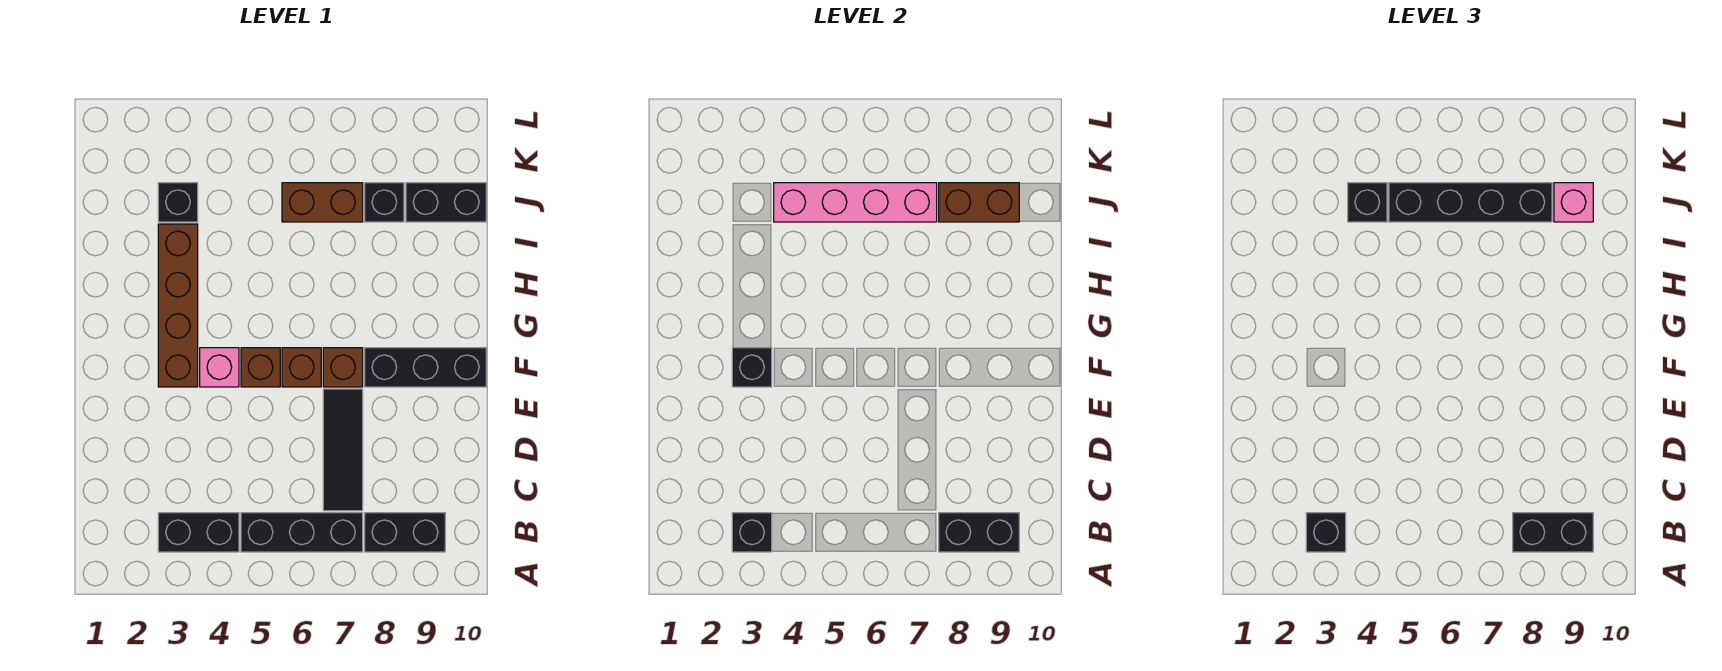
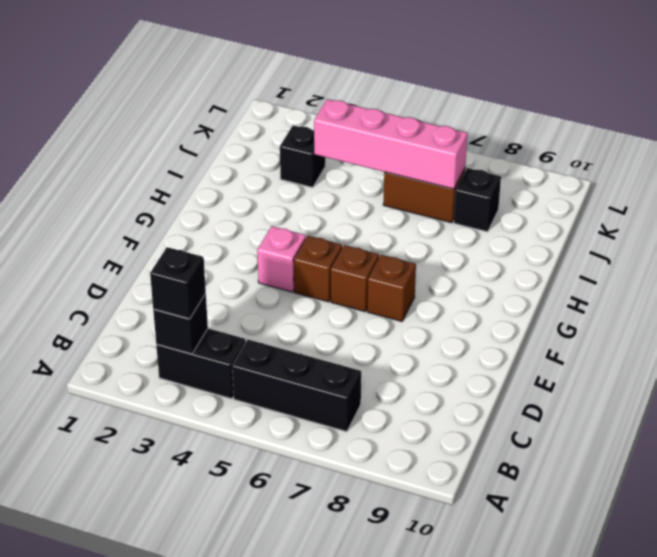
none -> black brick B8:B9 level 1
none -> black tile C7:E7 level 1
none -> brown brick F3:I3 level 1

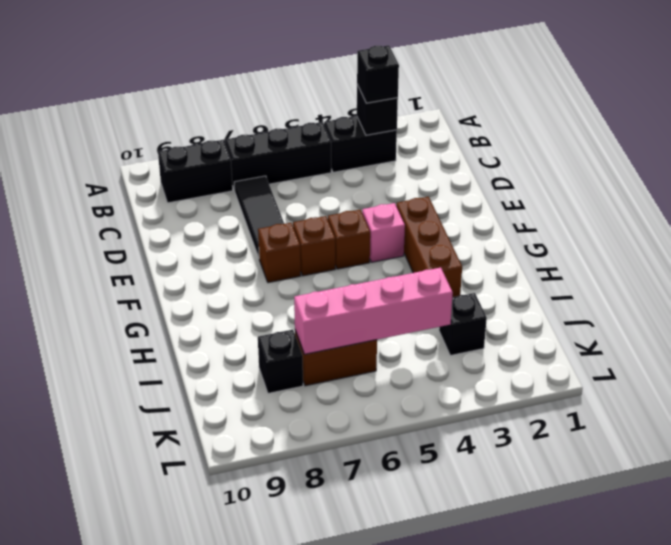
brown brick F3:H3 level 1 -> brown brick F3:I3 level 1
none -> black brick F8:F10 level 1
none -> black brick J9:J10 level 1
none -> black brick B8:B9 level 2

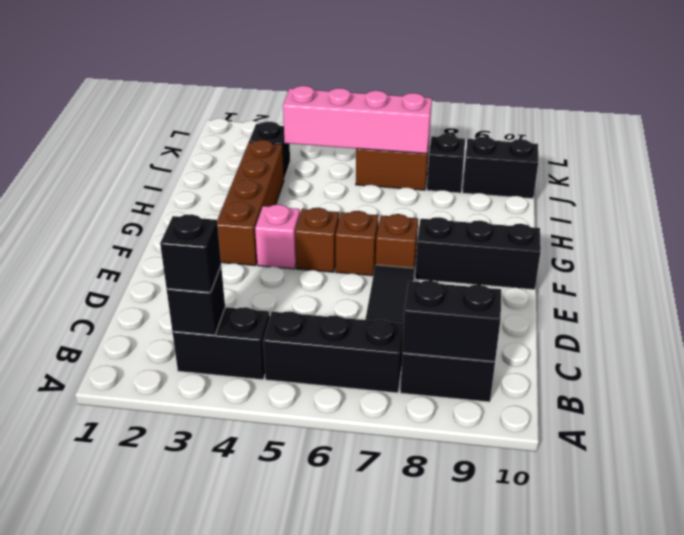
none -> black brick F3 level 2
none -> brown brick J8:J9 level 2
none -> black brick B8:B9 level 3

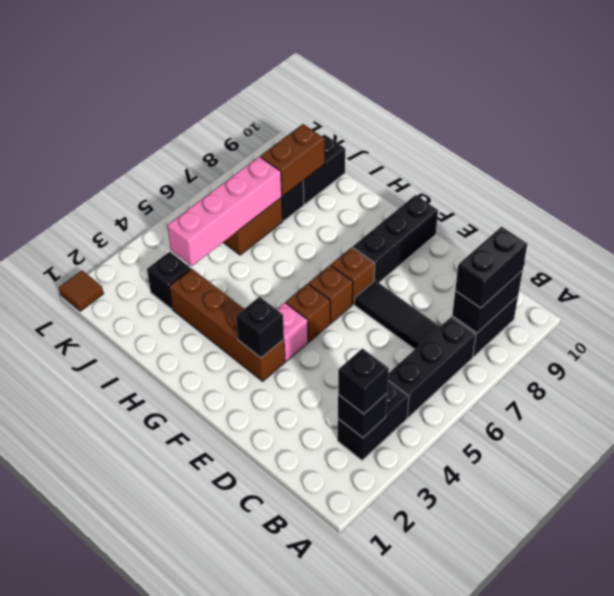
brown tile L1 level 1 -> none
none -> black brick J4 level 3
none -> black brick J5:J8 level 3
none -> pink brick J9 level 3

